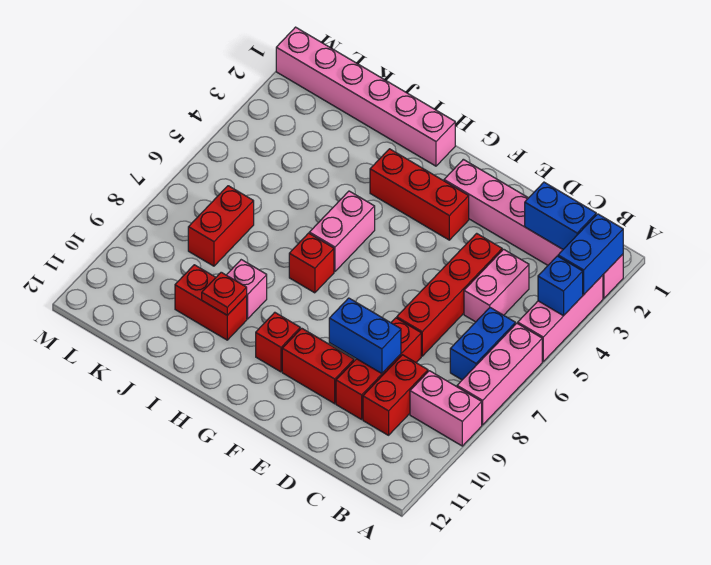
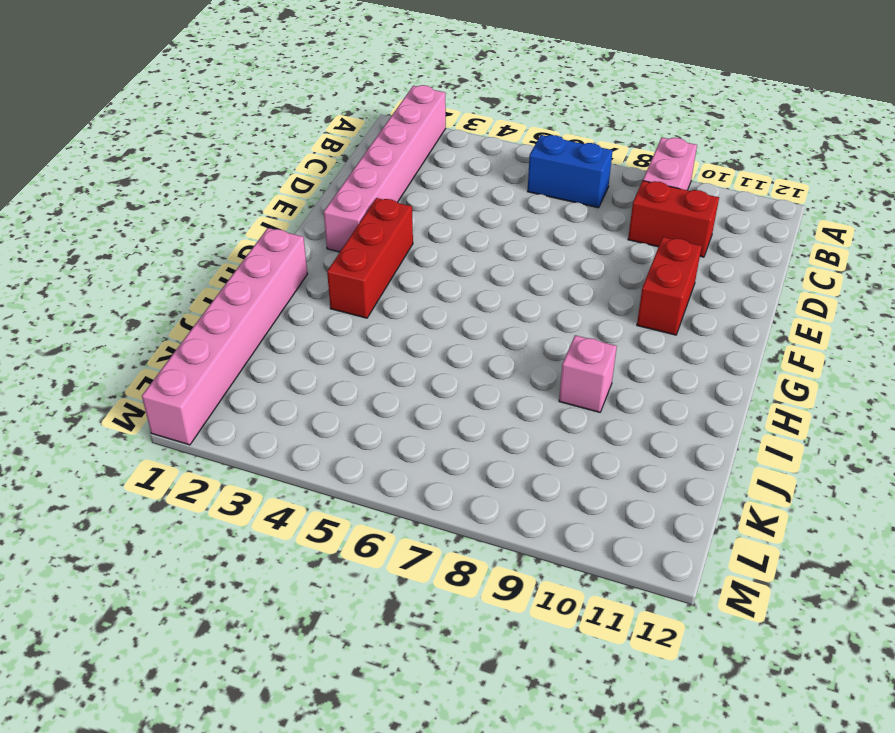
none -> pink brick A3:A5 level 1
none -> pink brick A6:A8 level 1
none -> pink brick C4:C5 level 1

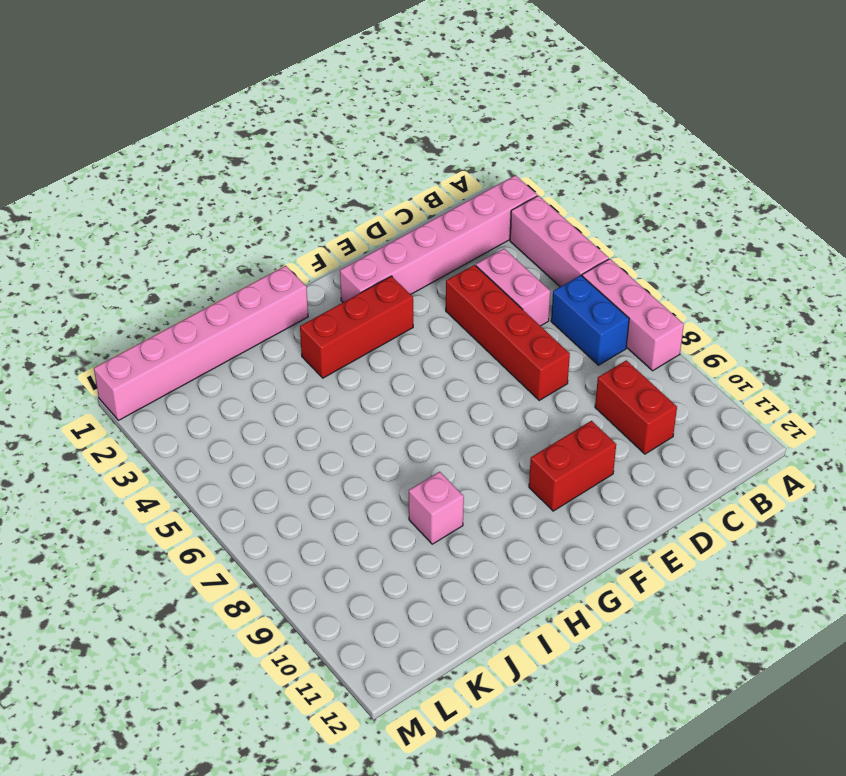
none -> pink brick A9:B9 level 1
none -> red brick D8:D10 level 1
none -> red brick G10 level 1

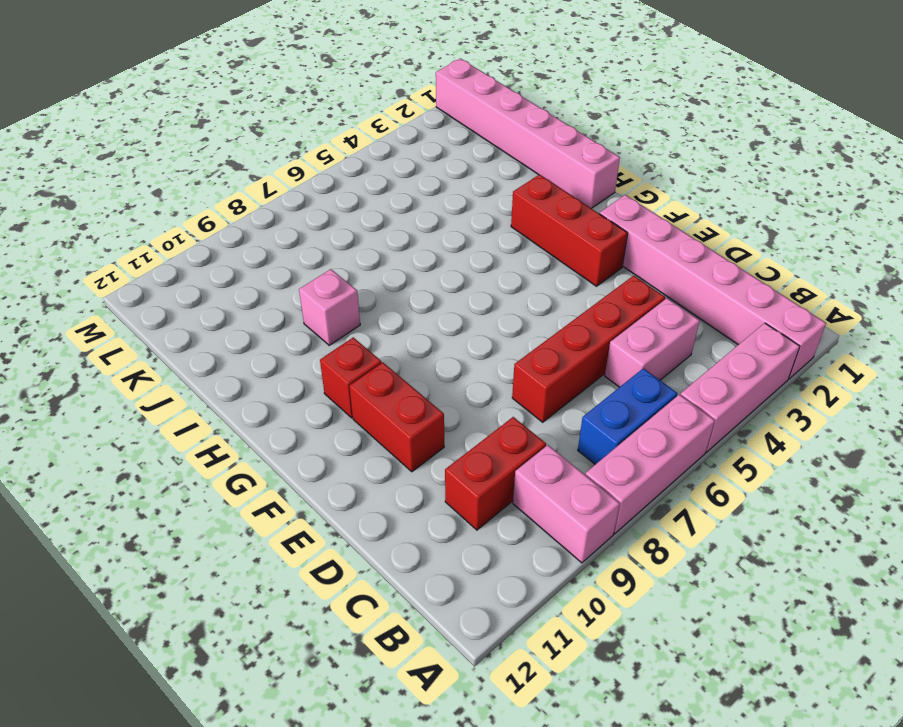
none -> red brick D8:D10 level 1
none -> pink brick H5:H6 level 1
none -> red brick H7 level 1

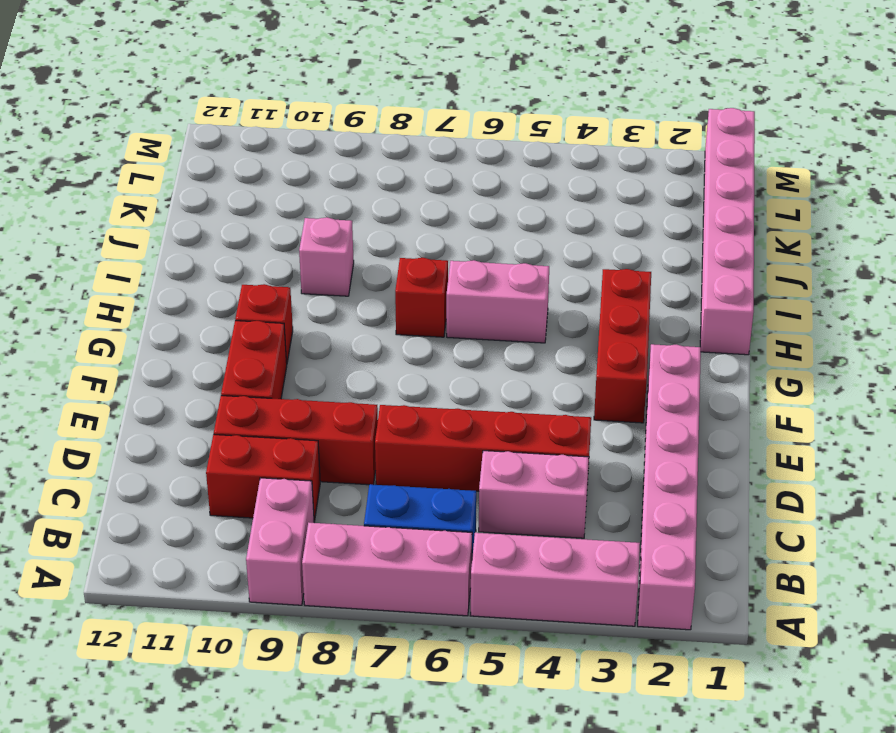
none -> red brick I10:J10 level 1
none -> red brick K7:K8 level 1
none -> blue brick A2:A3 level 2

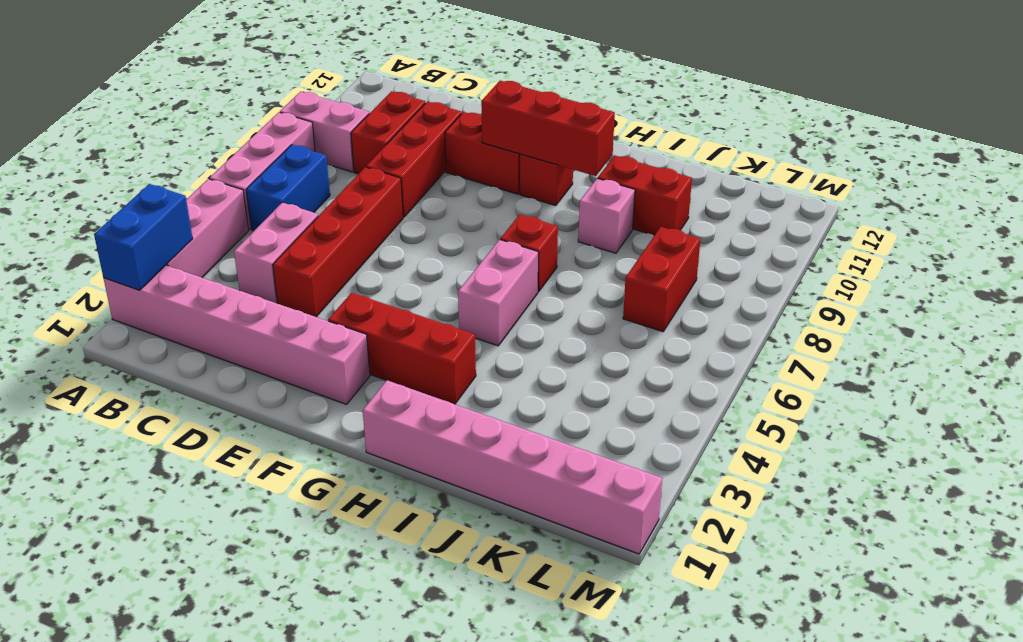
red brick F10:H10 level 2 -> none
none -> blue brick A4 level 2
none -> blue brick B2:C2 level 2
none -> blue brick D9:E9 level 2

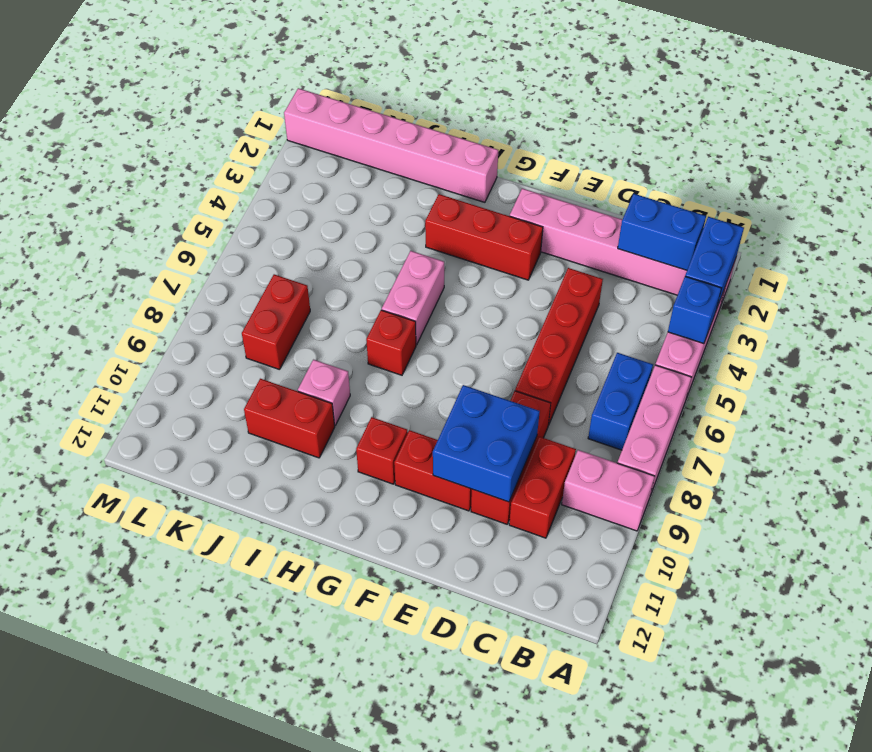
blue brick D9:E10 level 2 -> blue brick D9:E9 level 2
none -> pink brick C4:C5 level 1
none -> red plate I10 level 2

